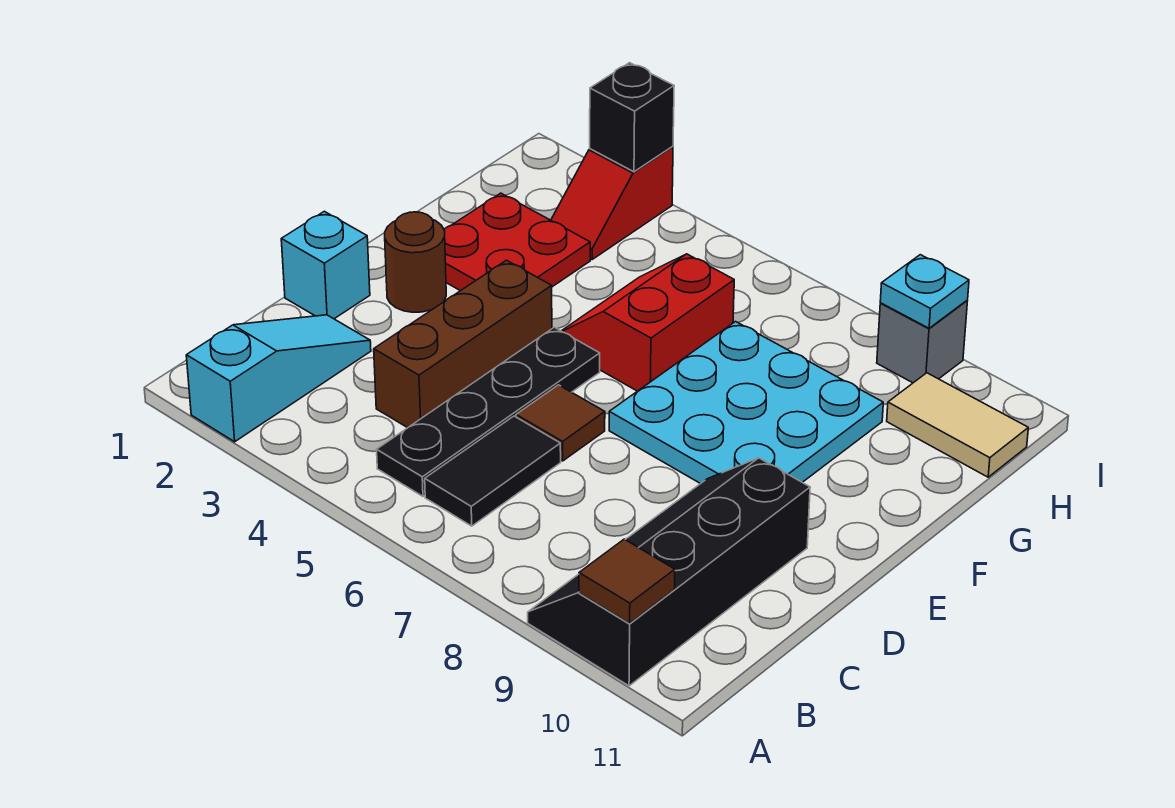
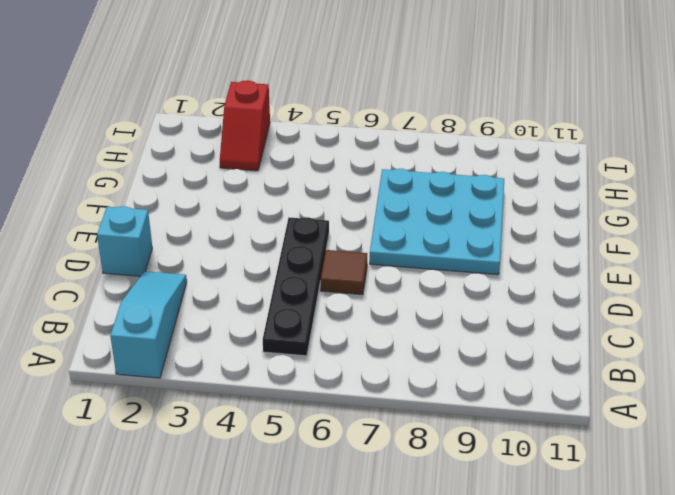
none -> black slope A9:D10 level 1 top 10
none -> black tile B6:C6 level 1
none -> brown brick C4:E4 level 1

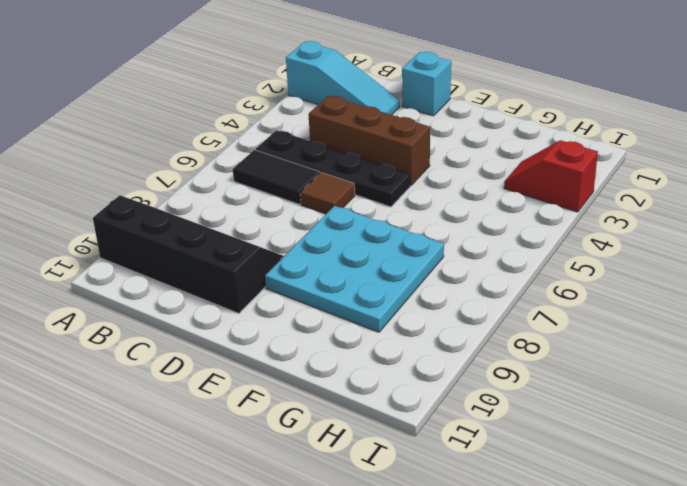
none -> brown round brick E2 level 1
none -> red plate F2:G3 level 1
none -> red slope F5:G6 level 1 top 6

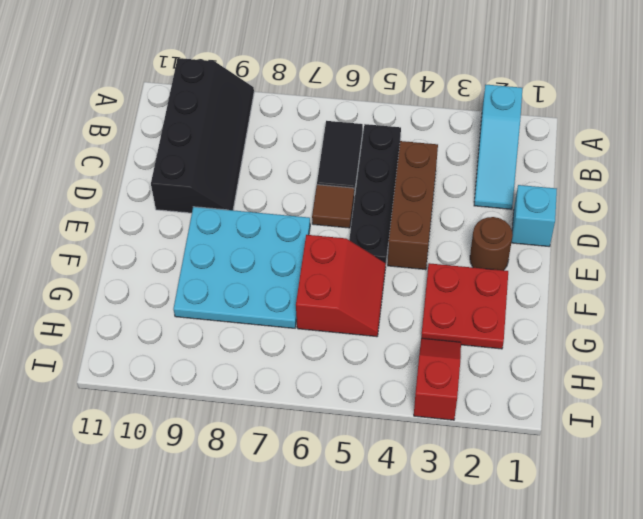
none -> tan tile H10:H11 level 1
none -> grey brick I9 level 1
none -> brown tile A10 level 2

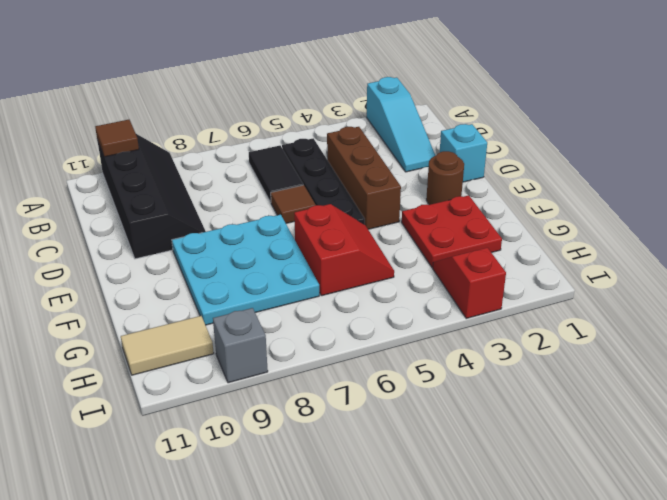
none -> black brick I3 level 2
none -> cyan plate I9 level 2

